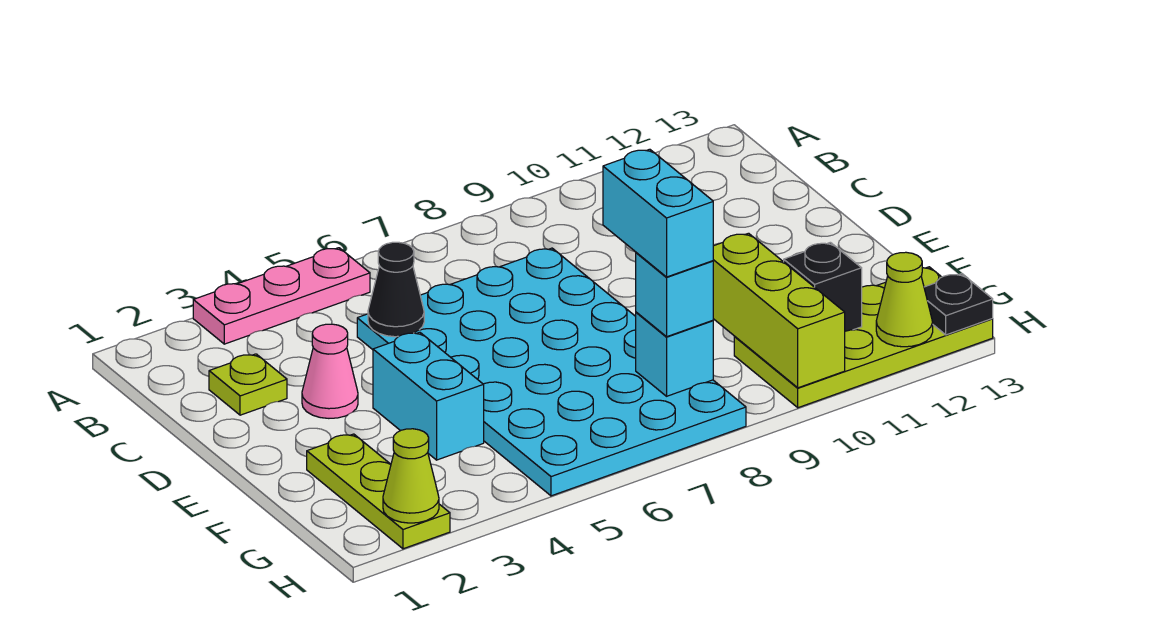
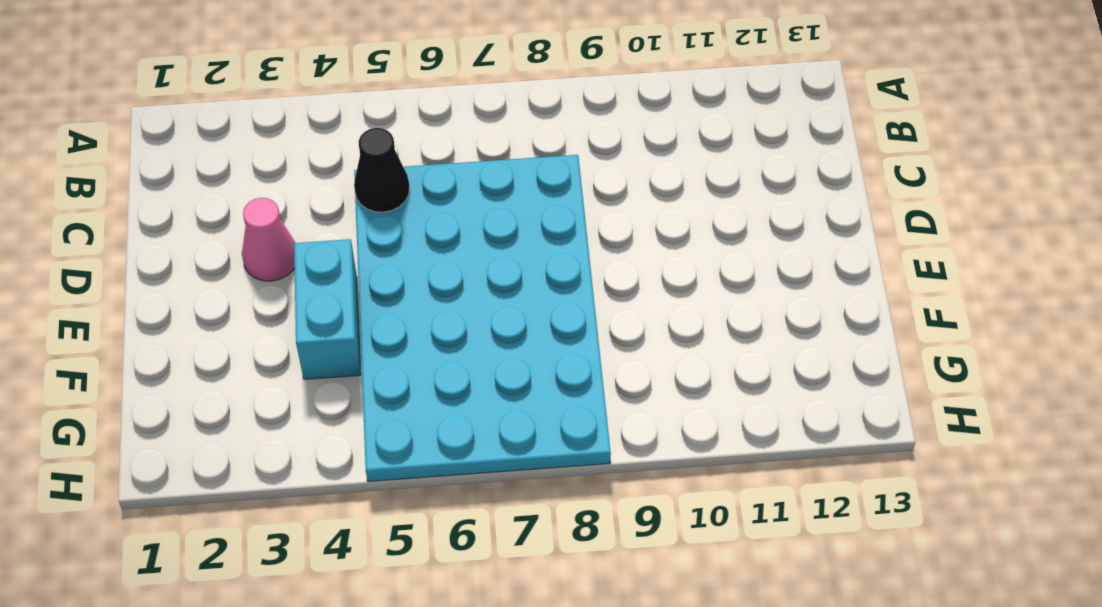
none -> pink plate A3:A5 level 1
none -> lime plate C2 level 1
none -> lime plate F2:H2 level 1

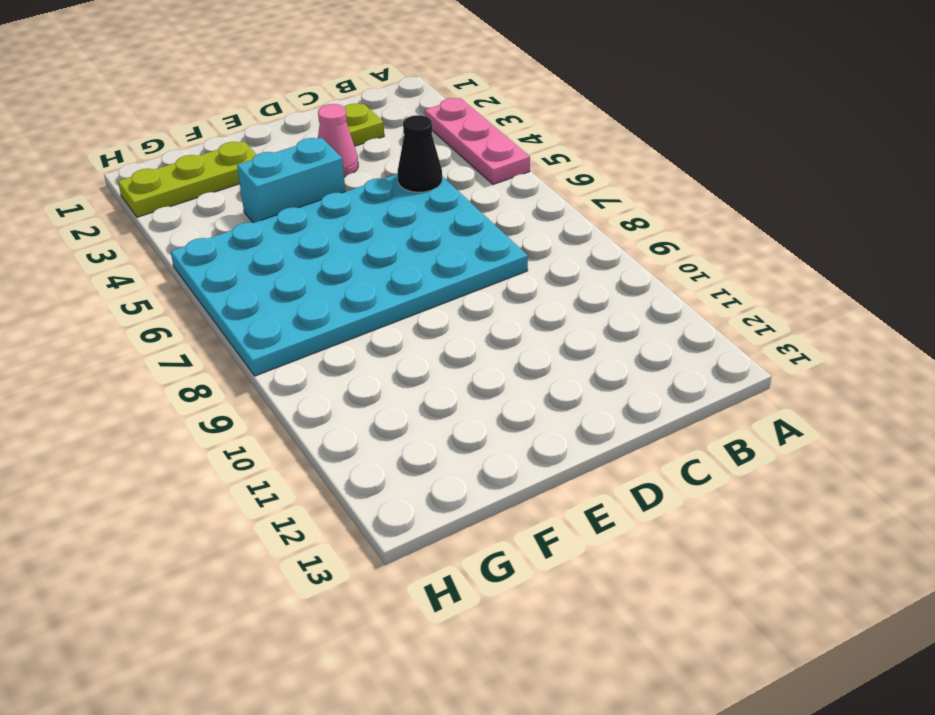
none -> lime plate G10:H13 level 1
none -> lime brick F10:H10 level 2
none -> cyan brick G8 level 2

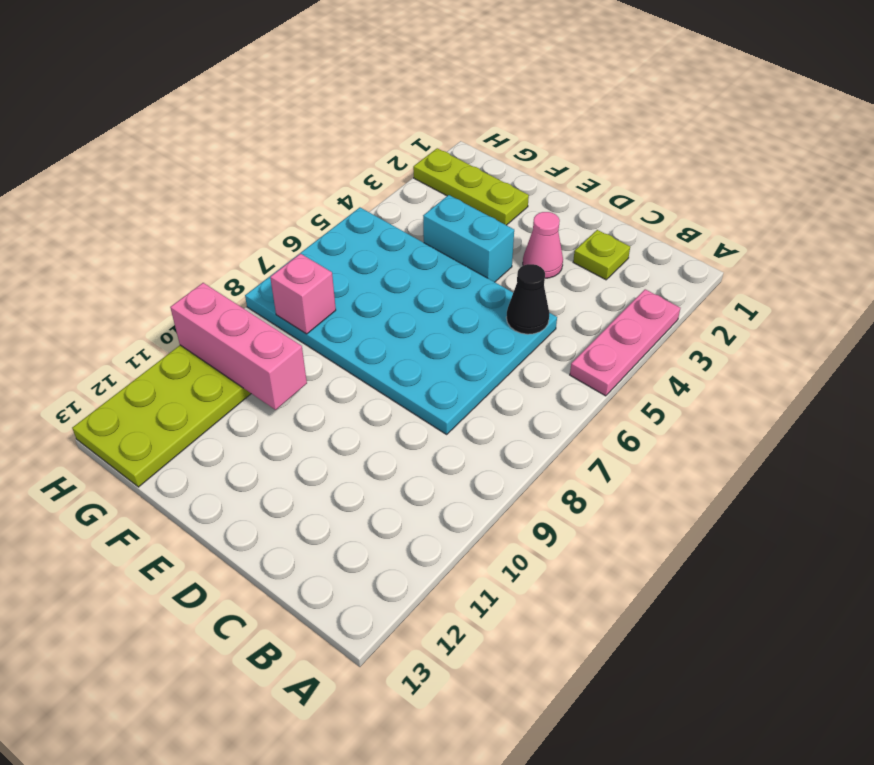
pink brick F10:H10 level 2 -> lime brick F10:H10 level 2
pink brick G8 level 2 -> cyan brick G8 level 2
none -> black brick G11 level 2
none -> lime cone H2 level 2
none -> lime cone H12 level 2

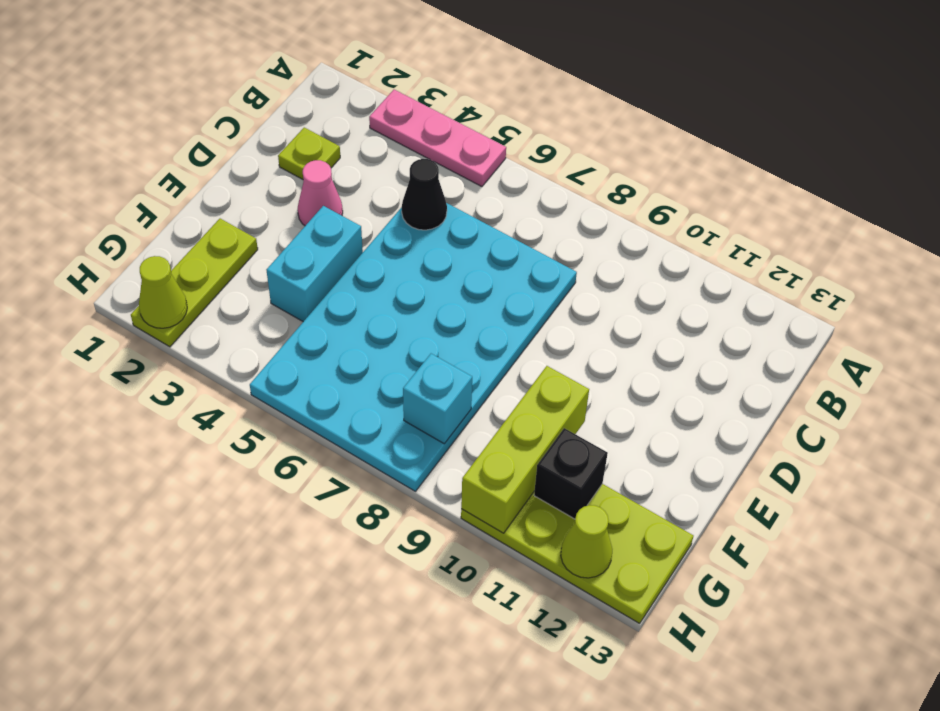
none -> black plate H13 level 2
none -> cyan brick G8 level 3
none -> cyan brick F8:G8 level 4

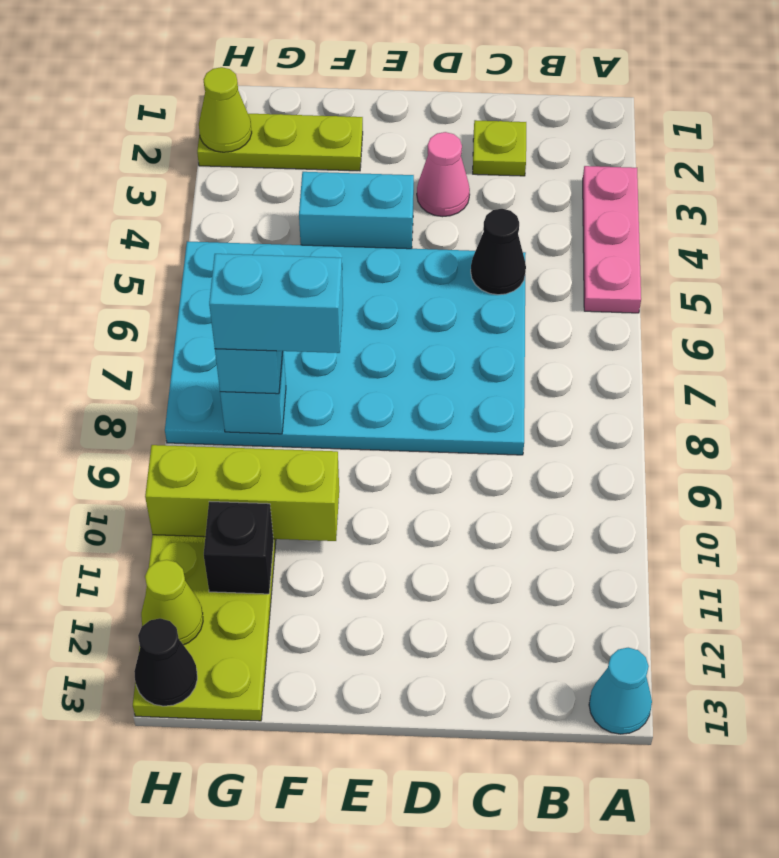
cyan cone A13 level 1 -> none
black cone H13 level 2 -> black plate H13 level 2

